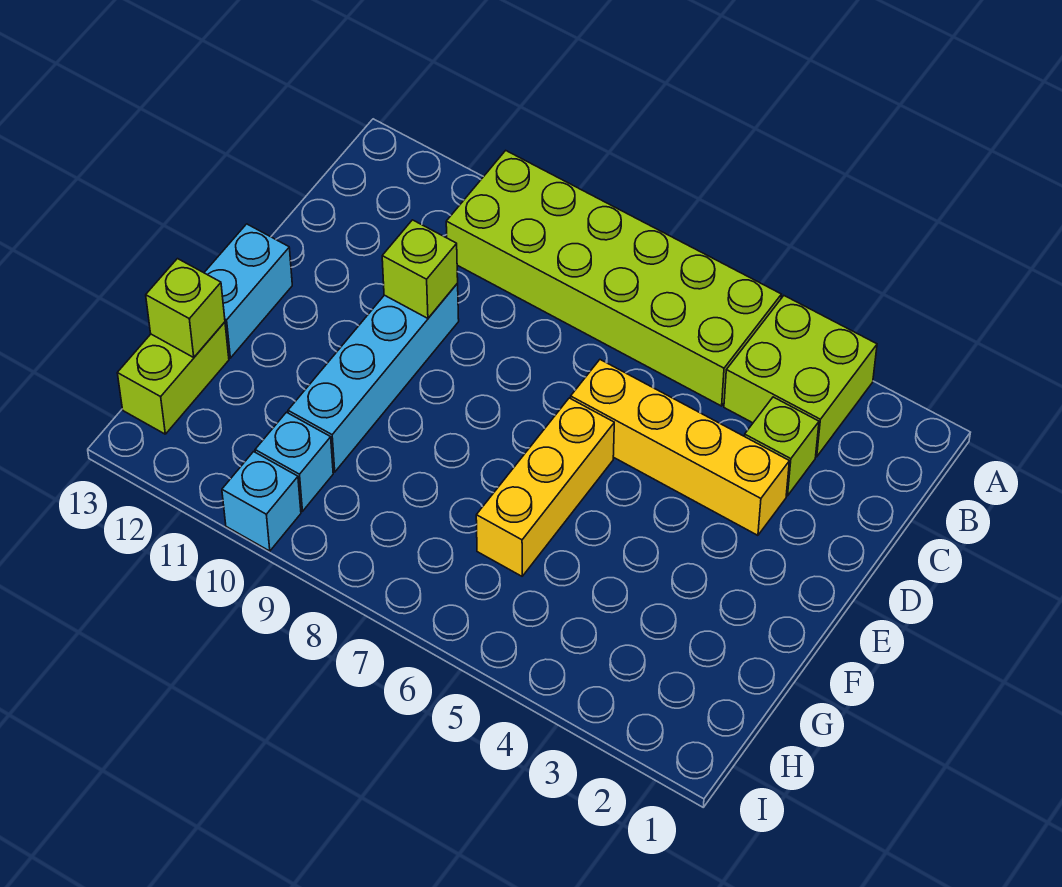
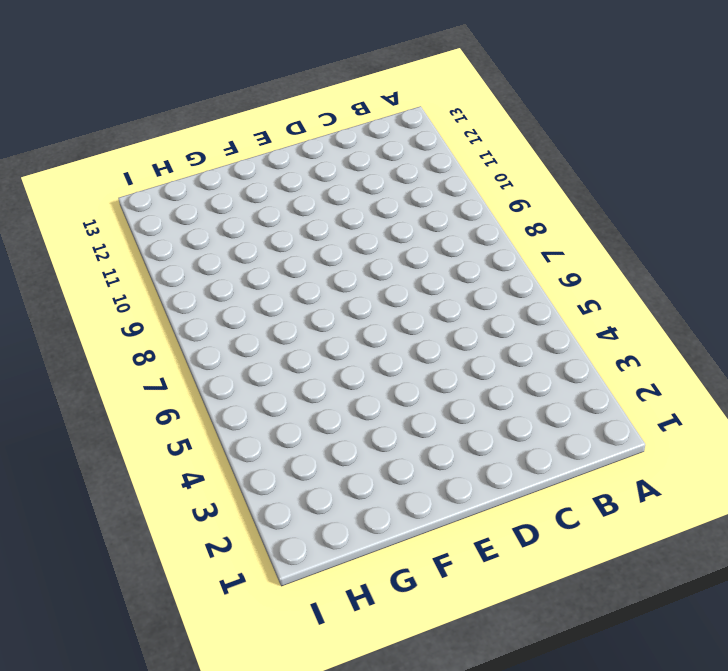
none -> lime brick A3:B4 level 1
none -> lime brick A5:B10 level 1
none -> lime brick C3 level 1

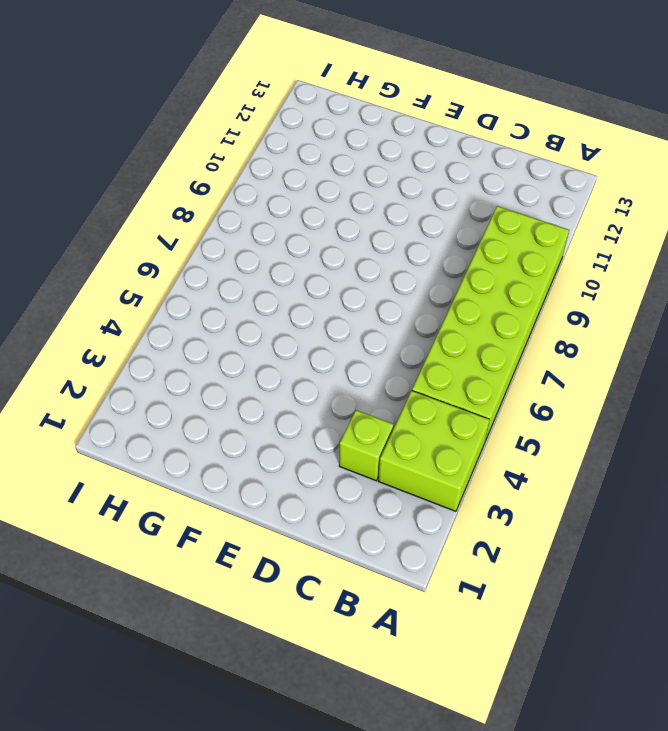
none -> yellow brick D3:D6 level 1
none -> cyan brick D10:G10 level 1
none -> yellow brick E6:G6 level 1

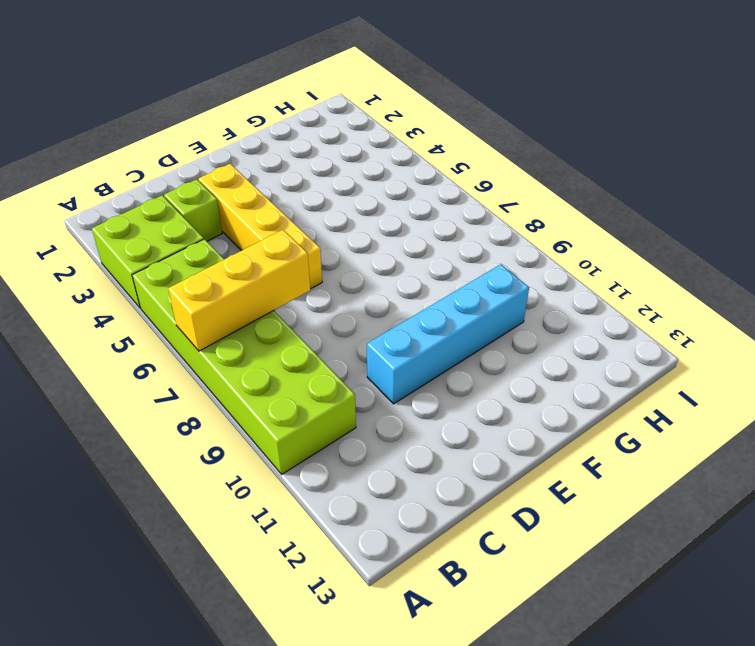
yellow brick A7:C7 level 2 -> yellow brick E6:G6 level 1
none -> cyan brick E13:F13 level 1
none -> lime brick G13:H13 level 1
none -> cyan brick H10 level 1

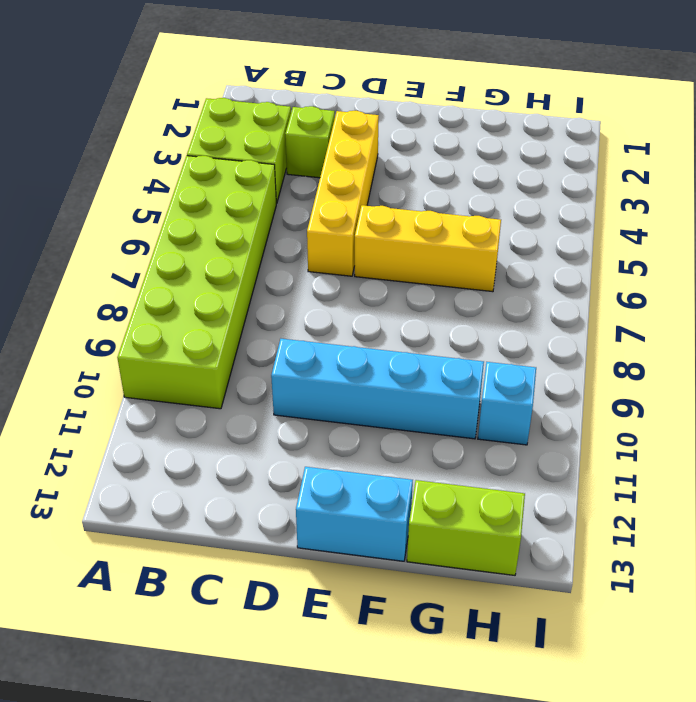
none -> cyan brick I10 level 1
none -> lime brick D10 level 2
none -> lime brick G13 level 2

